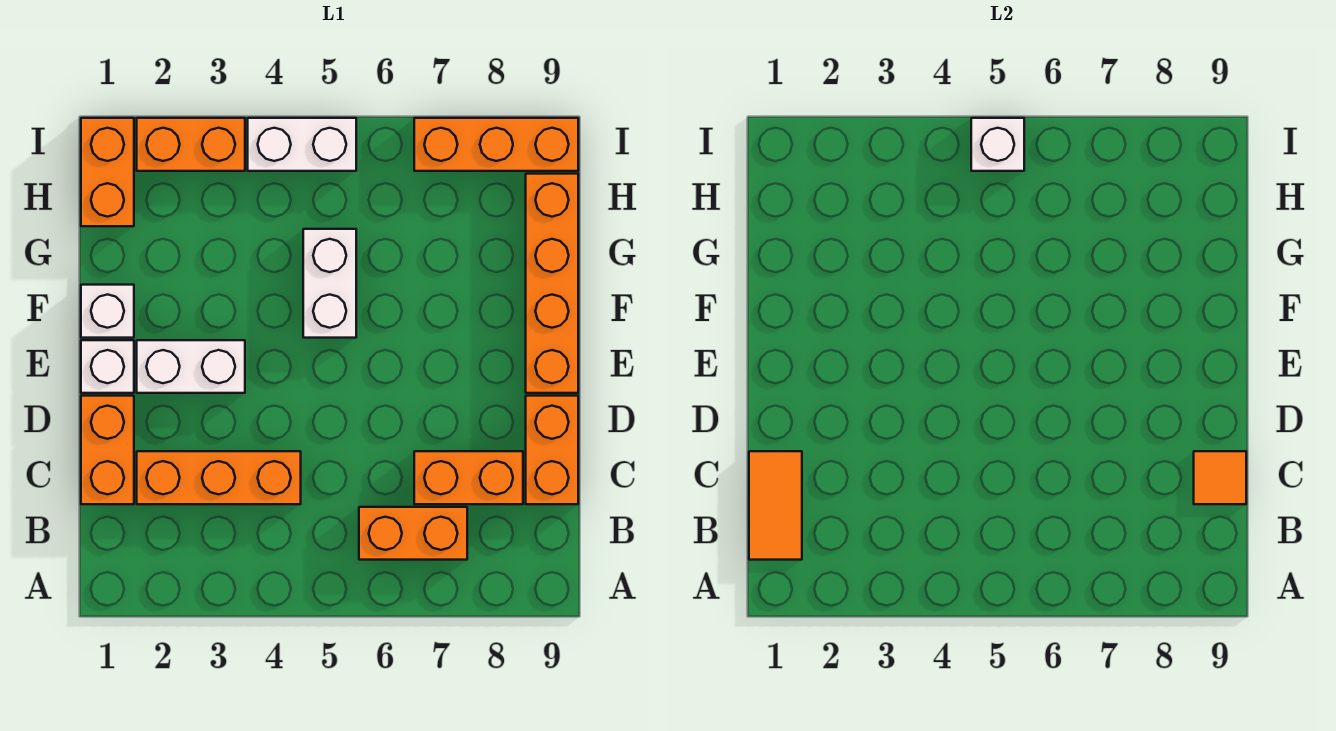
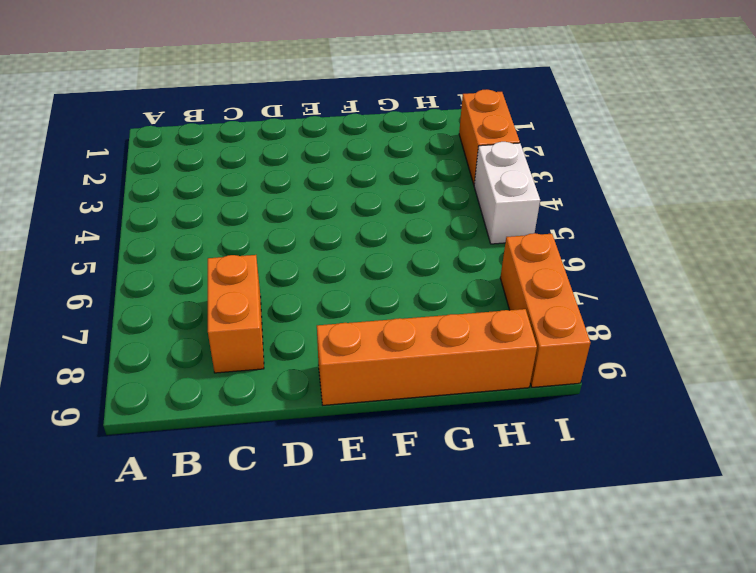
none -> orange brick B6:B7 level 1
none -> orange brick C1:D1 level 1
none -> orange brick C2:C4 level 1

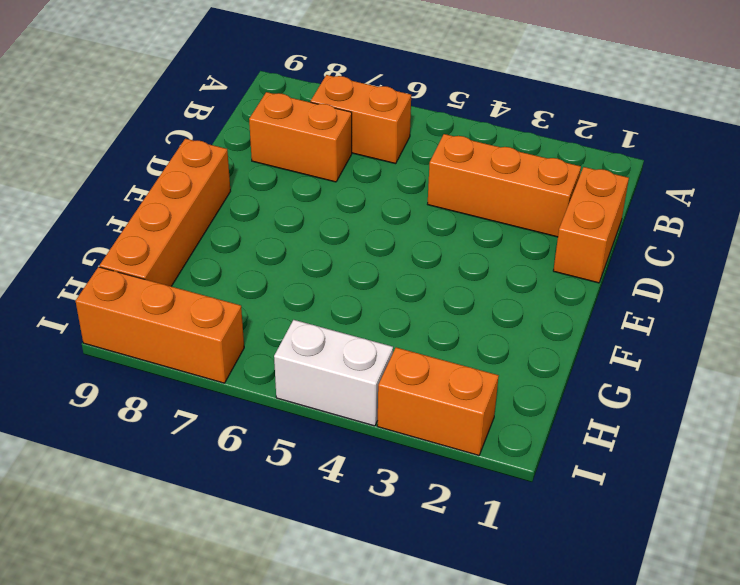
none -> orange brick C9:D9 level 1
none -> white brick E1 level 1
none -> white brick E2:E3 level 1

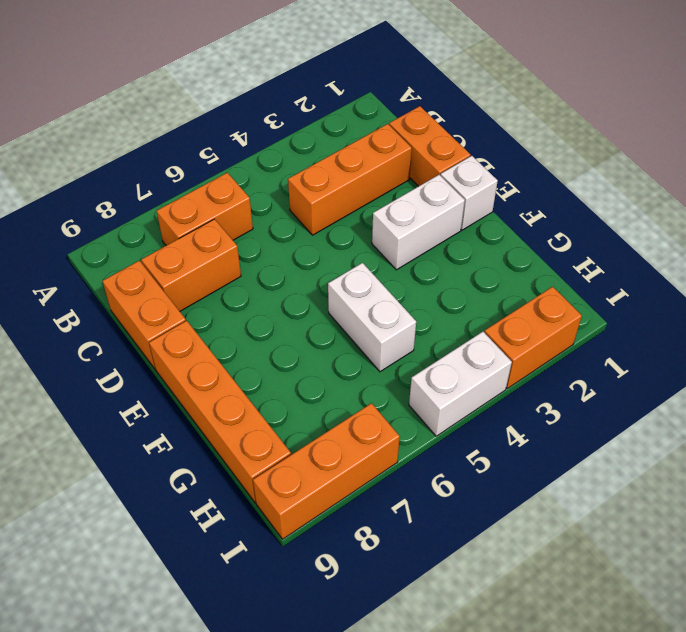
none -> white brick F1 level 1
none -> orange brick H1:I1 level 1
none -> orange tile B1:C1 level 2

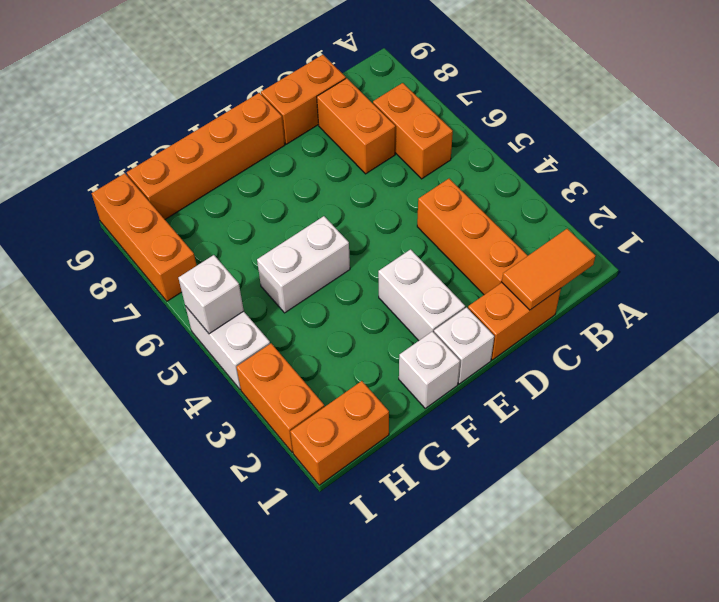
none -> orange tile C9 level 2

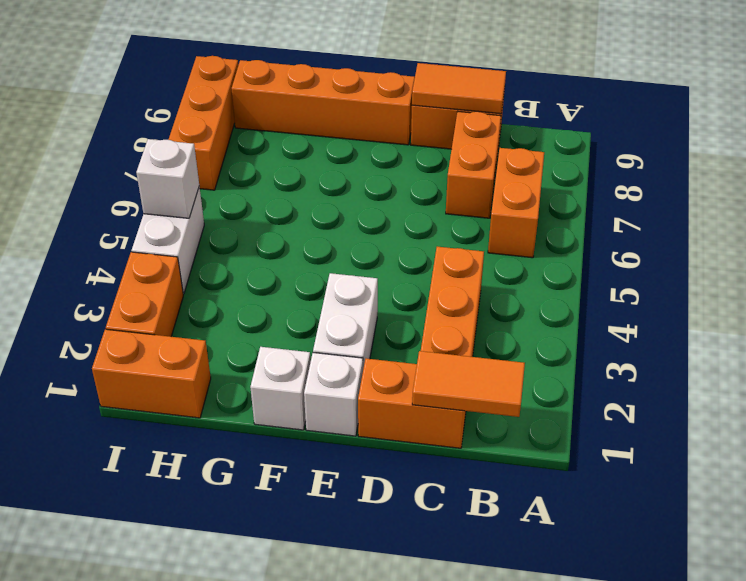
orange tile C9:D9 level 2 -> orange tile C9 level 2
none -> white brick F5:G5 level 1

